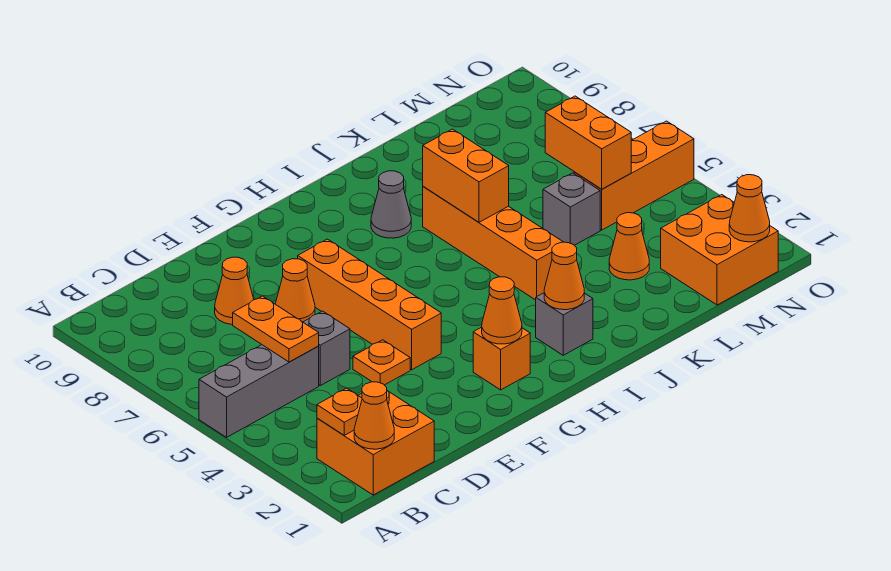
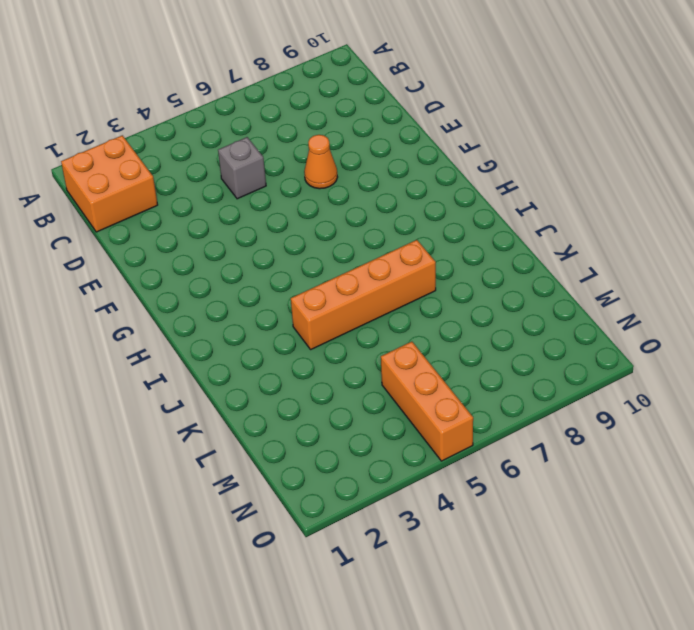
none -> grey brick A5:C5 level 1
none -> orange cone D8 level 1
none -> orange plate E4 level 1

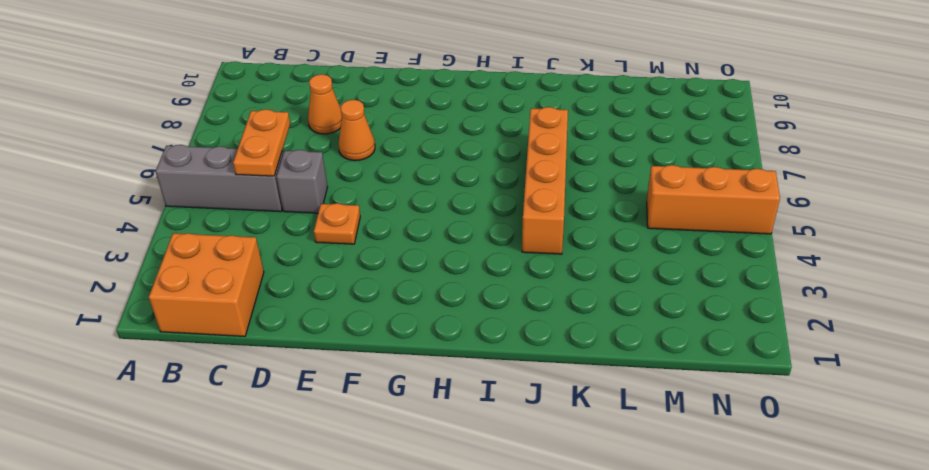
none -> orange brick F4:F7 level 1
none -> orange brick G2 level 1
none -> grey brick I2 level 1

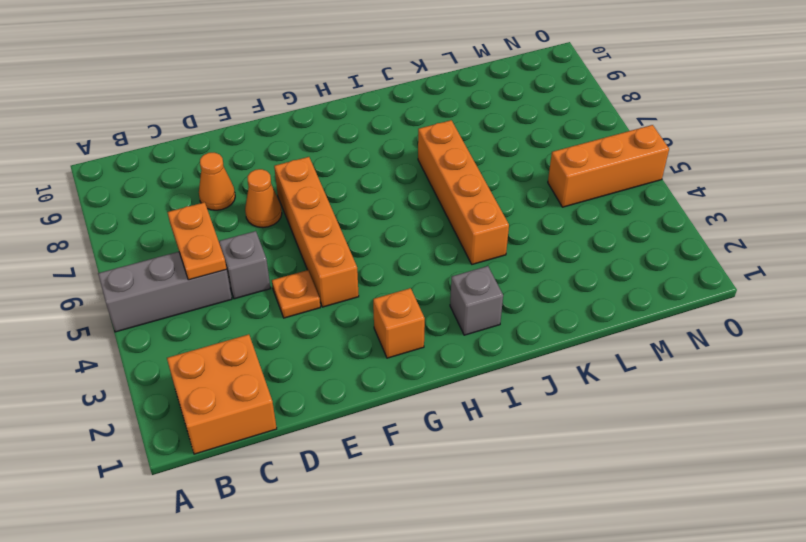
none -> grey cone I8 level 1
none -> orange cone L3 level 1
none -> grey brick L5 level 1

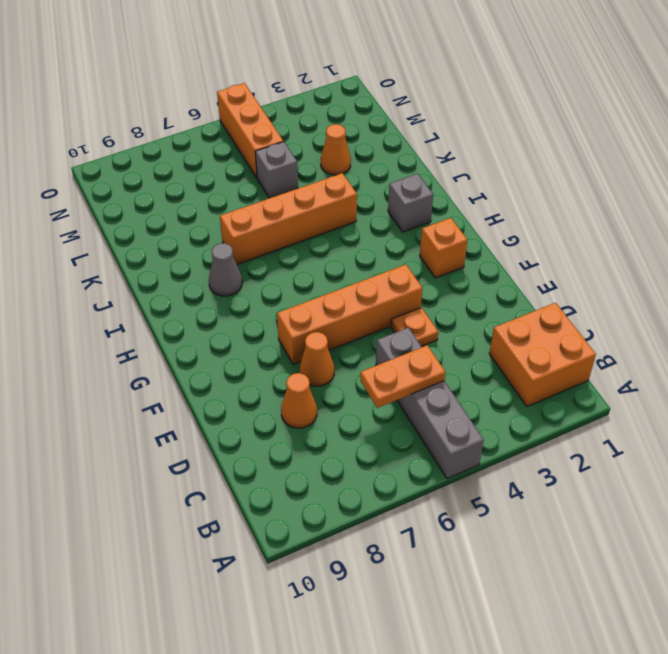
none -> orange brick M1:N2 level 1
none -> orange cone B1 level 2
none -> orange plate B2 level 2

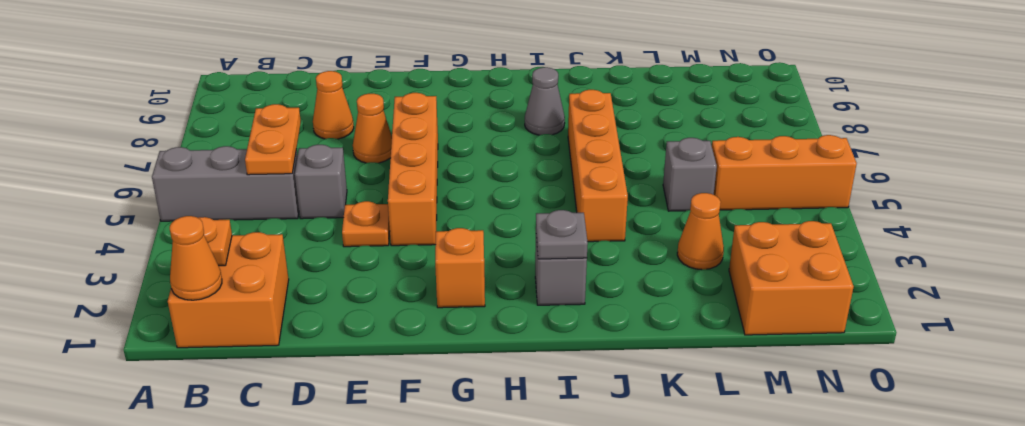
grey plate I2 level 2 -> orange cone I2 level 2
none -> orange cone G2 level 2
none -> orange brick J6:J7 level 2
none -> orange brick M5:M6 level 2

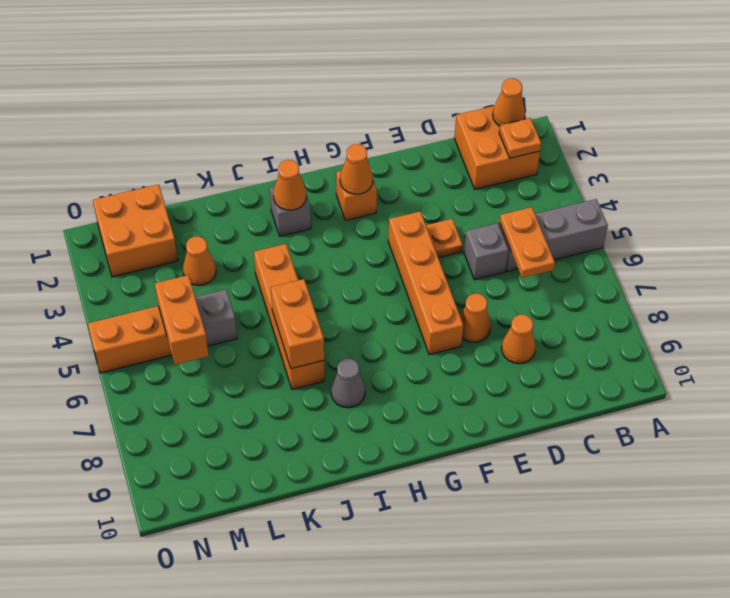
none -> orange cone N1 level 2

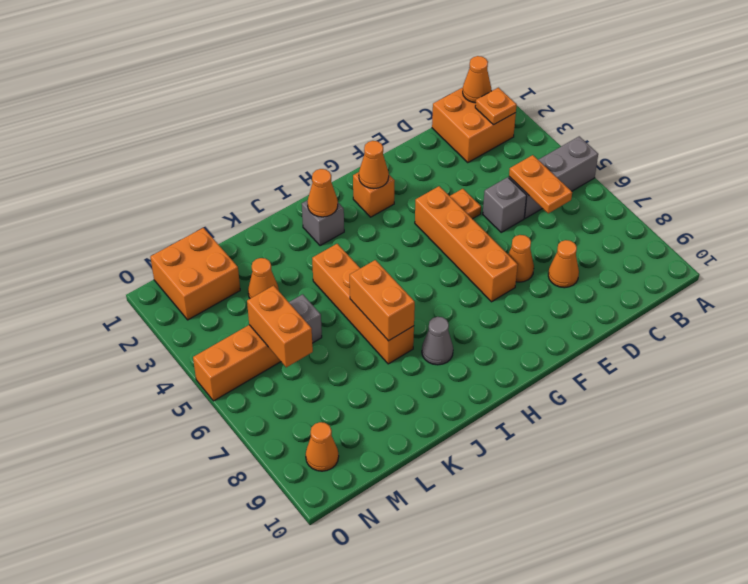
orange cone N9 level 1 -> orange cone N1 level 2

